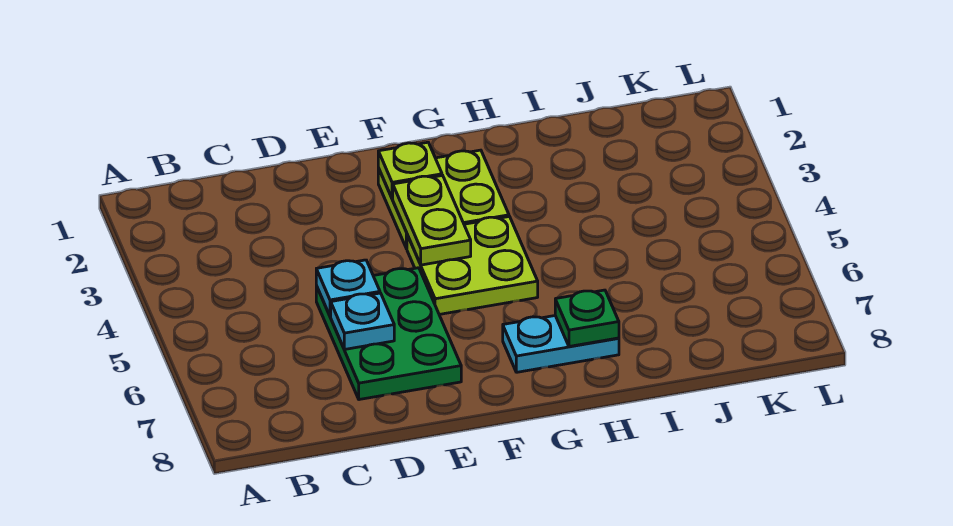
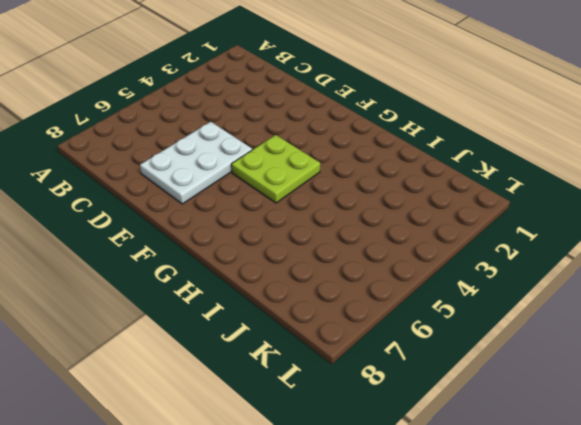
white plate D5:E7 level 1 -> green plate D5:E7 level 1
none -> lime plate F2:G3 level 1
none -> cyan plate G7:H7 level 1

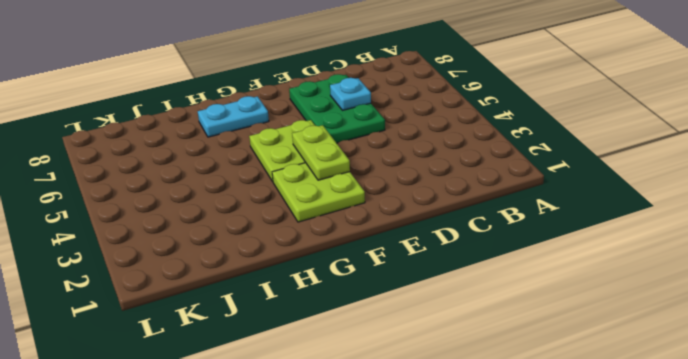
none -> cyan plate D5 level 2
none -> lime plate F2 level 2

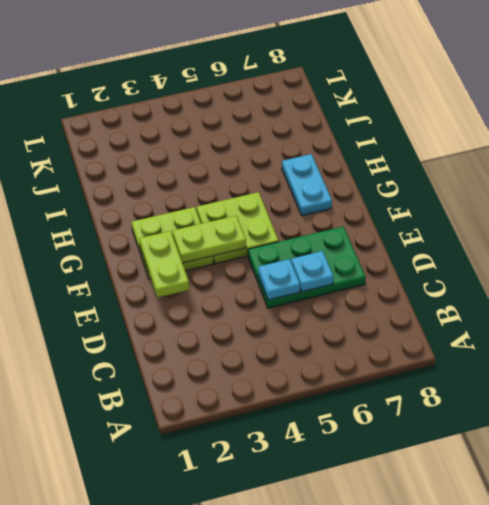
lime plate E2:F2 level 2 -> lime plate F2 level 2
none -> green plate H7 level 2

